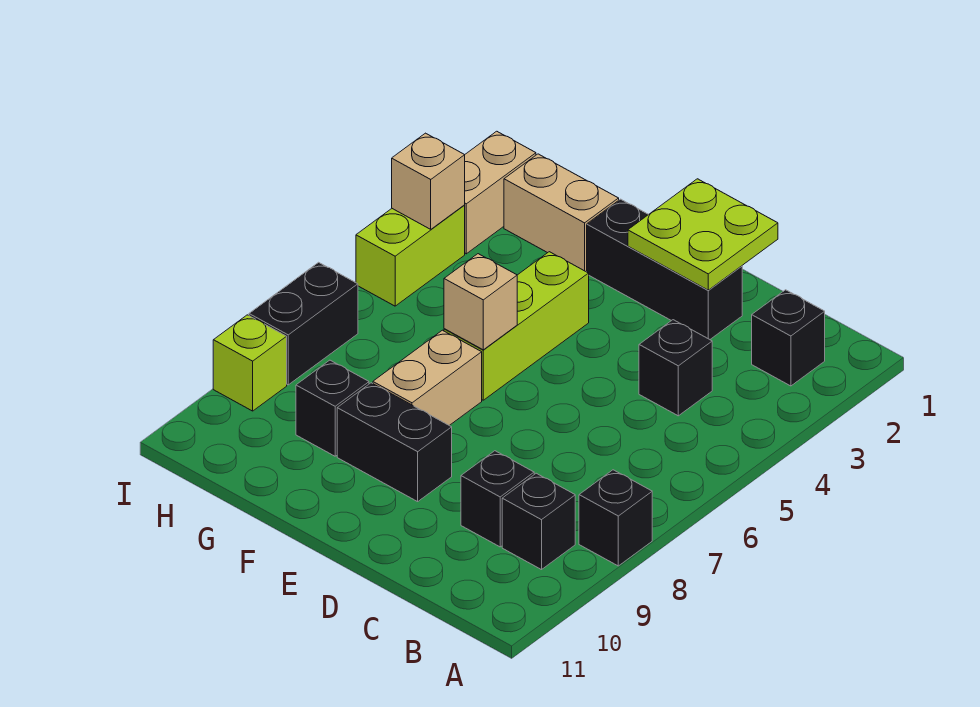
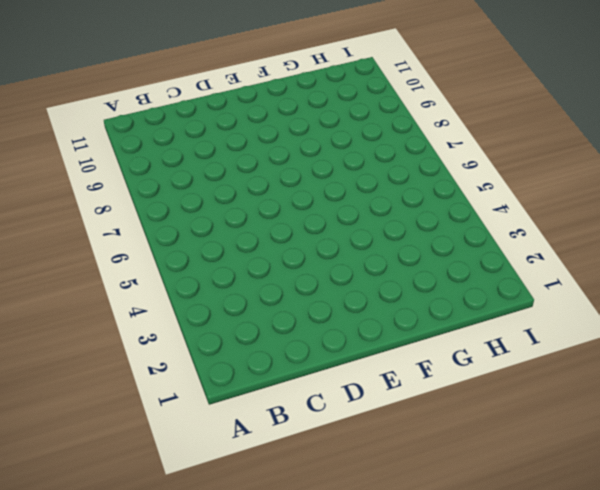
none -> black brick A8 level 1
none -> black brick B2 level 1
none -> black brick B9 level 1

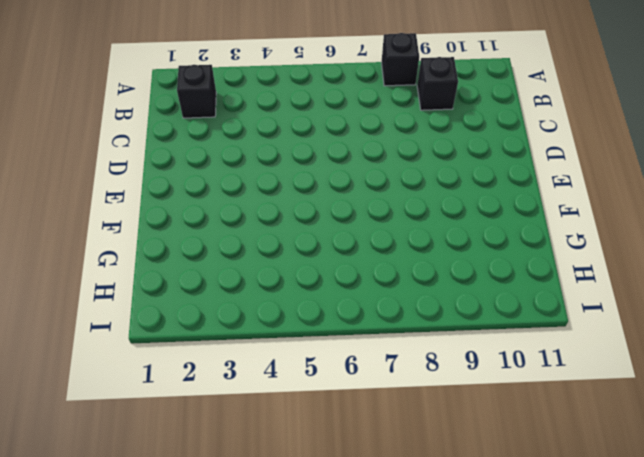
none -> black brick C4 level 1
none -> black brick C9 level 1
none -> black brick D2:F2 level 1

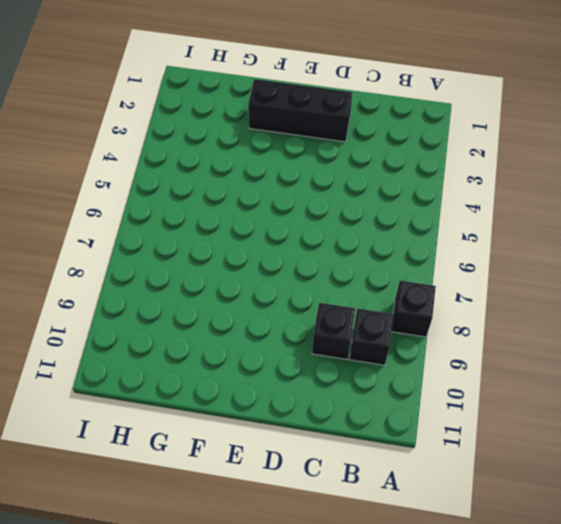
none -> black brick B2 level 1
none -> black brick C4 level 1
none -> black brick E9:F9 level 1

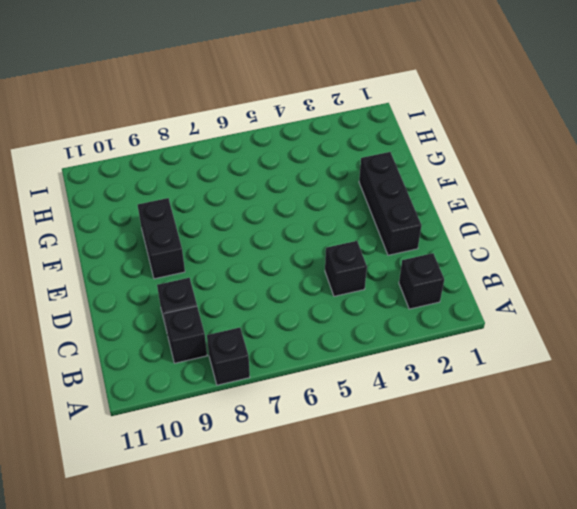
none -> lime brick F4:F6 level 1
none -> tan brick F7:F8 level 1
none -> tan brick G2:H2 level 1

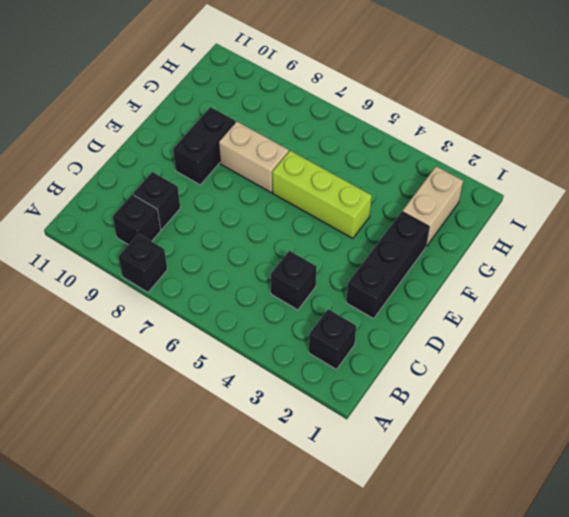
none -> black brick G9 level 1
none -> tan brick I2:I3 level 1
none -> lime brick I4:I5 level 1

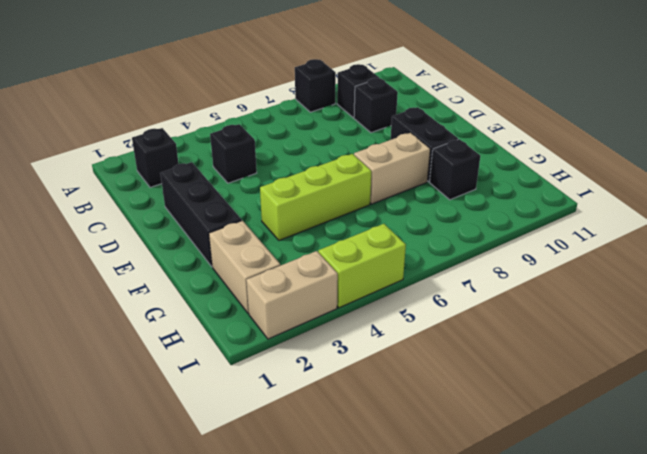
none -> black brick I7:I8 level 1
none -> lime brick I9 level 1
none -> lime plate D1:E2 level 2

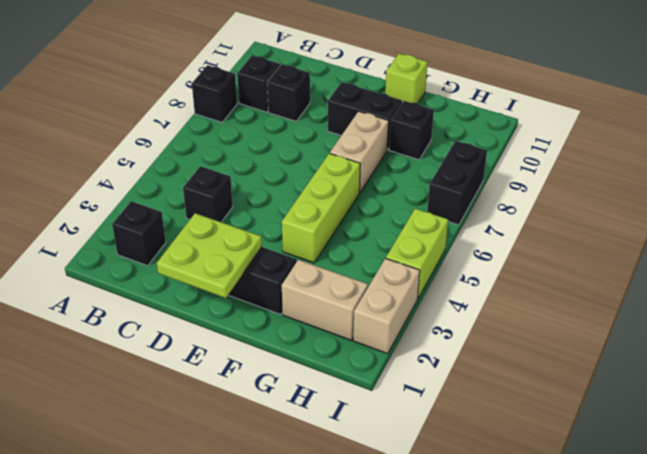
lime brick F11 level 1 -> lime brick I9 level 1
none -> tan brick F6 level 2
none -> tan brick I4 level 2

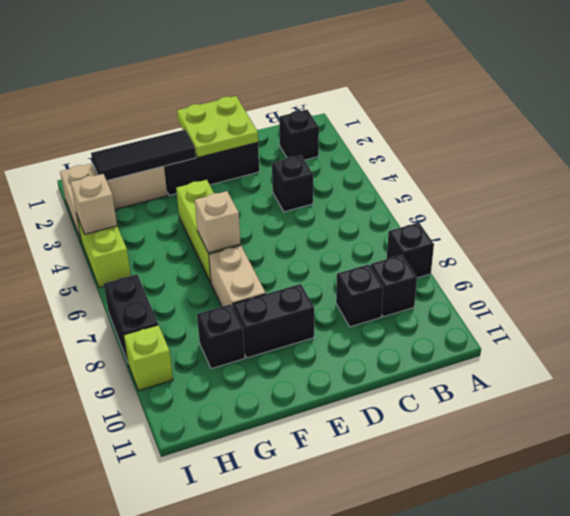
black tile F2:H2 level 2 -> none

